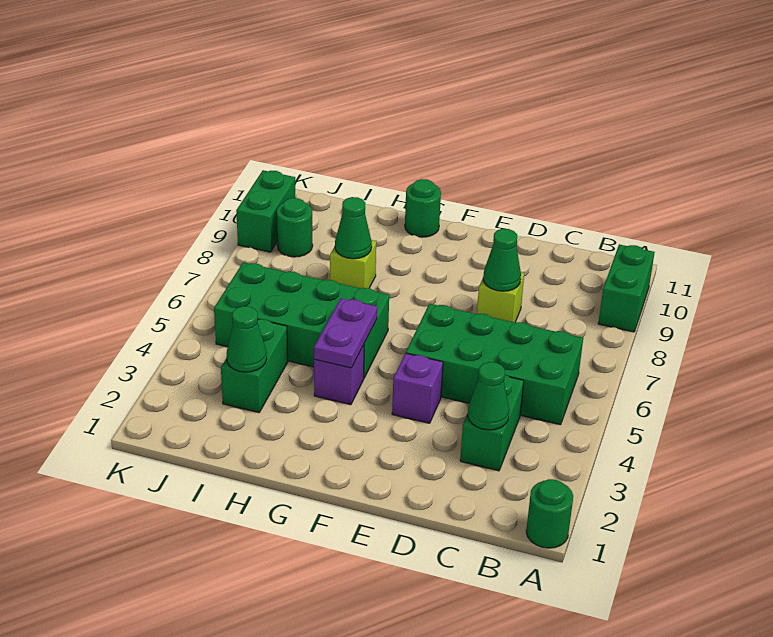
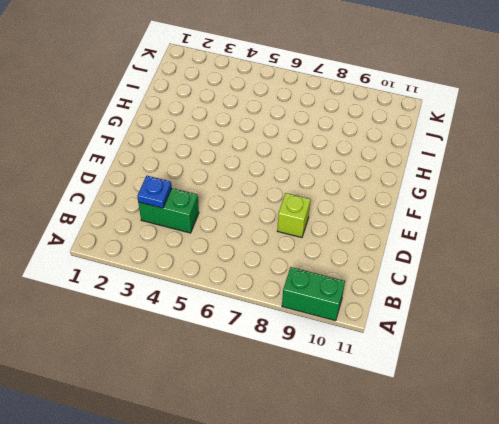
blue plate C3 level 2 -> green cone C3 level 2
none -> green round brick A1 level 1
none -> green brick B5:E6 level 1
none -> purple brick E4 level 1

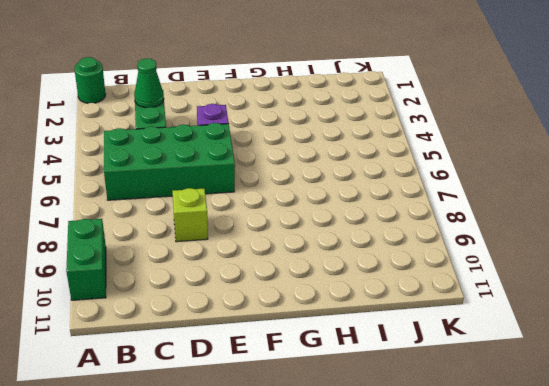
none -> purple brick G4 level 1
none -> green brick G5:J6 level 1
none -> green round brick G11 level 1

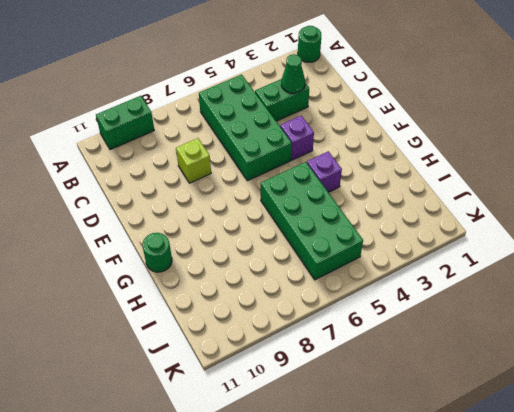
none -> lime brick H8 level 1
none -> green brick I3:I4 level 1
none -> green round brick J9 level 1

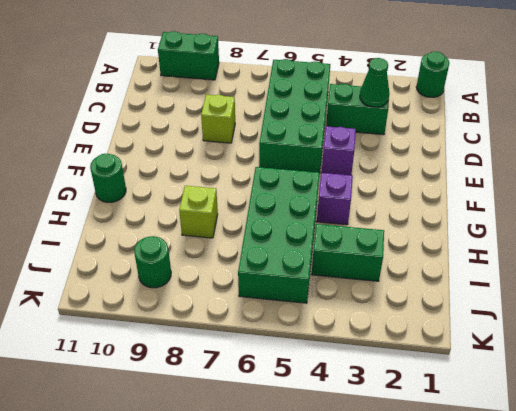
none -> green brick K9:K10 level 1
none -> green cone D8 level 2
none -> purple plate G4:G5 level 2

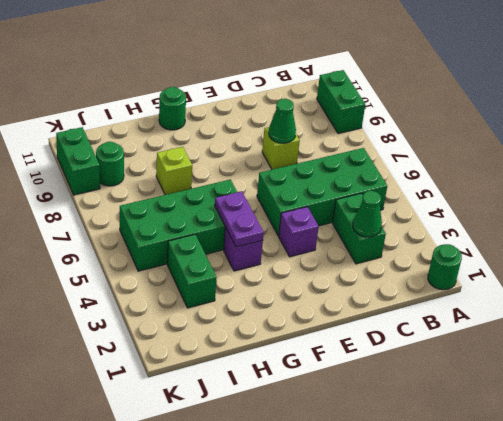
none -> green cone H8 level 2
none -> green cone I3 level 2

